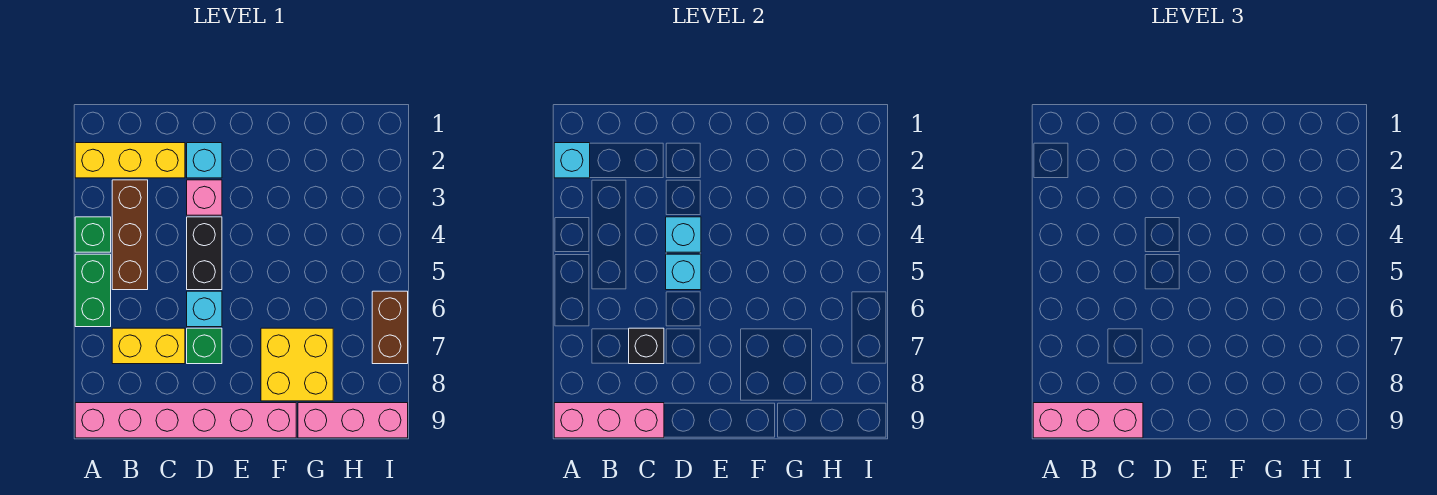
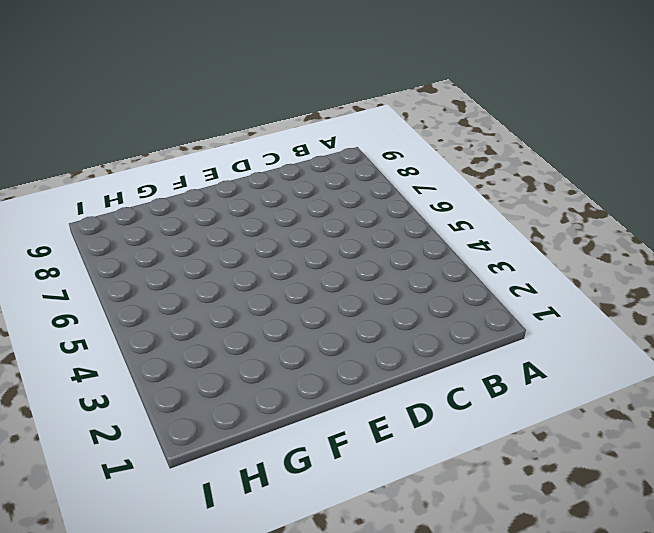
none -> yellow brick A2:C2 level 1
none -> green brick A4 level 1
none -> green brick A5:A6 level 1

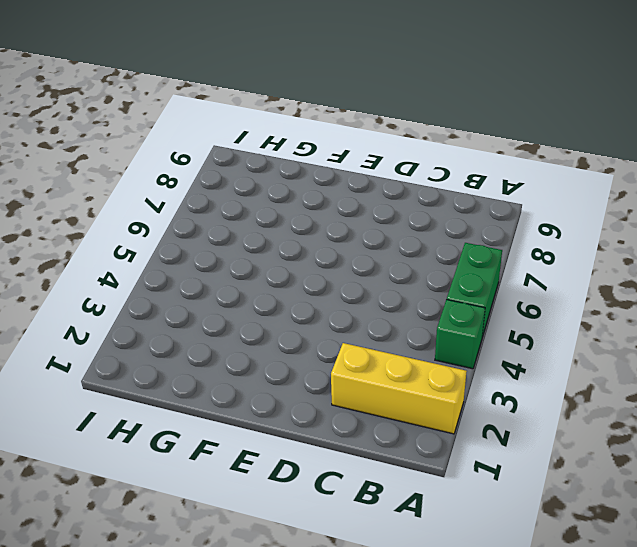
none -> pink brick A9:F9 level 1
none -> brown brick B3:B5 level 1
none -> yellow brick B7:C7 level 1

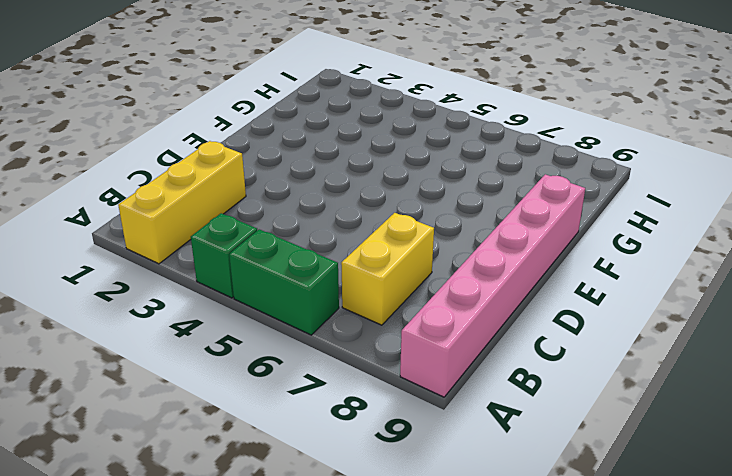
none -> brown brick B3:B5 level 1
none -> cyan brick D2 level 1
none -> pink brick D3 level 1

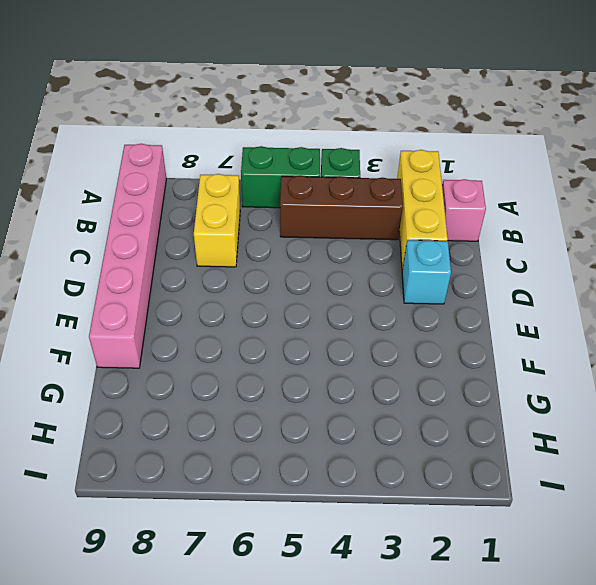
pink brick B1 level 1 -> pink brick D3 level 1
none -> black brick D4:D5 level 1
none -> cyan brick D6 level 1
none -> green brick D7 level 1

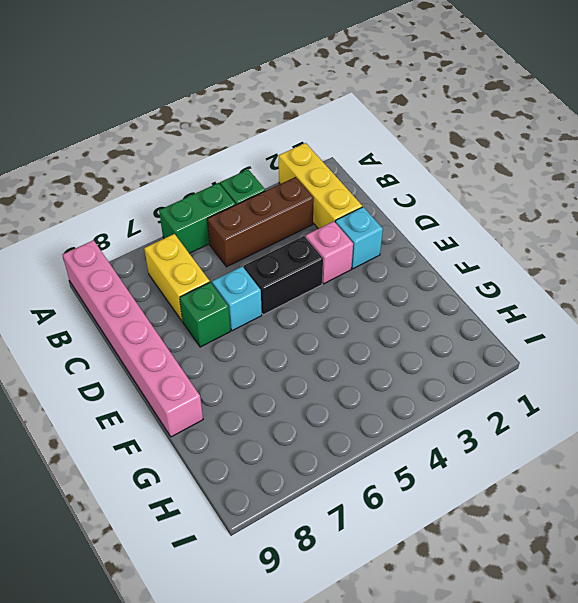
none -> yellow brick F7:G8 level 1
none -> pink brick G9:I9 level 1
none -> brown brick I6:I7 level 1

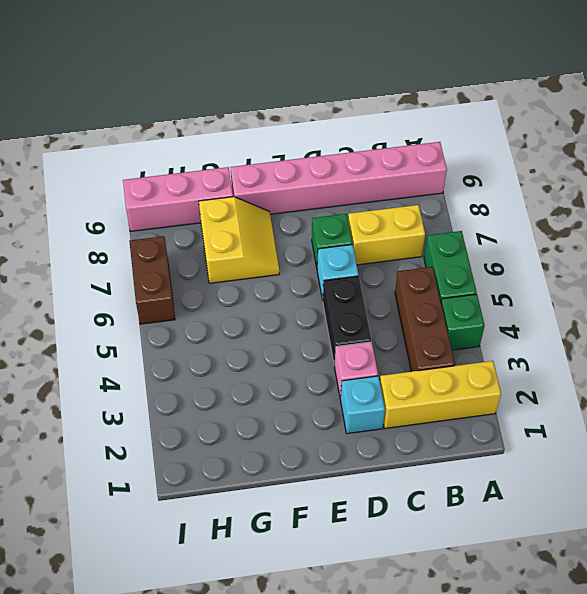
yellow slope F7:G8 level 1 top G -> yellow brick F7:G8 level 1
none -> cyan brick A2 level 2
none -> pink brick A9:C9 level 2
none -> black brick C7 level 2

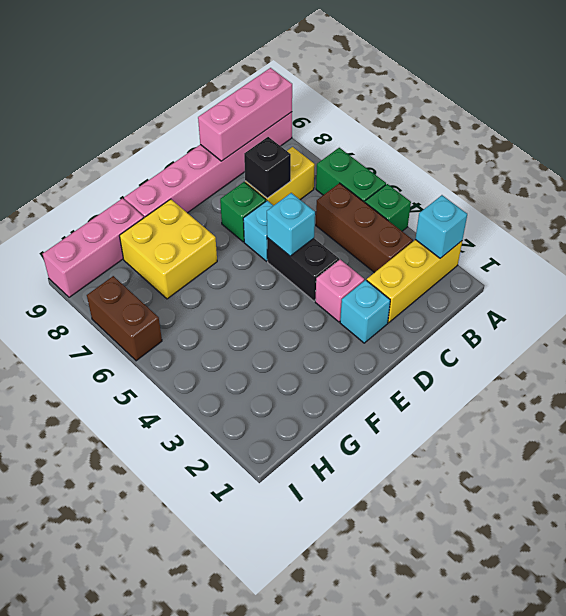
none -> cyan brick D4 level 2
none -> pink brick A9:C9 level 3

